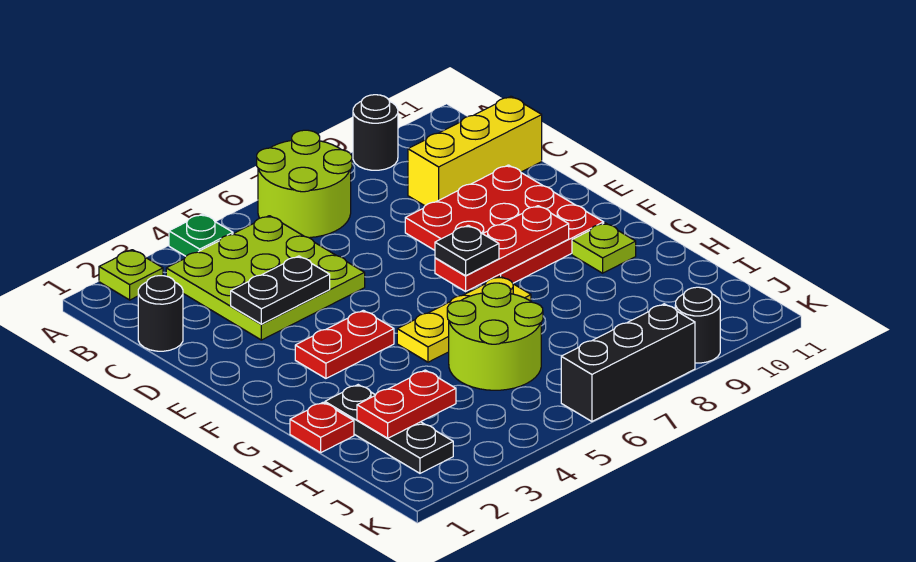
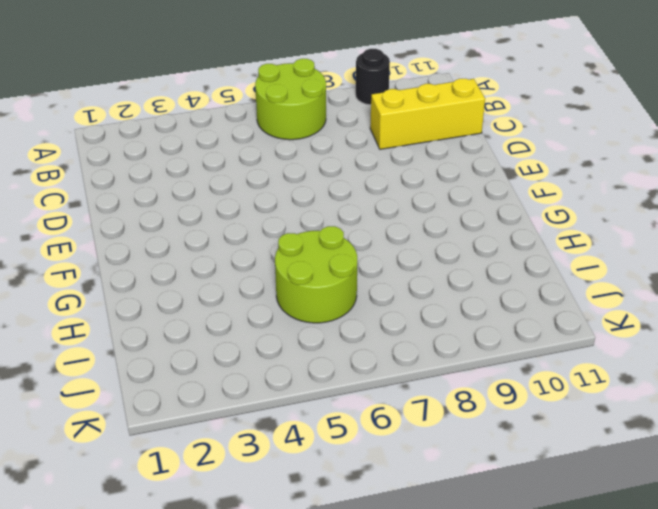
none -> lime plate A2 level 1
none -> green plate A4 level 1
none -> lime plate B3:D5 level 1

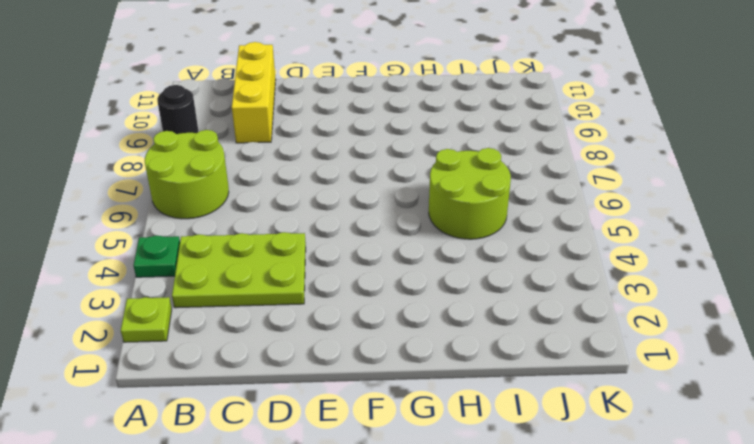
lime plate B3:D4 level 1 -> lime plate B3:D5 level 1
none -> black round brick C1 level 1
none -> red plate D8:F10 level 1
none -> red plate F3:F4 level 1

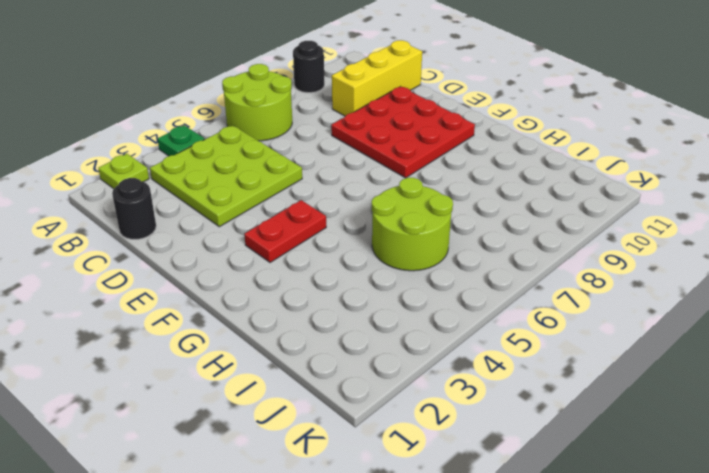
none -> yellow plate G5:G7 level 1
none -> lime plate G10 level 1
none -> red plate H1 level 1

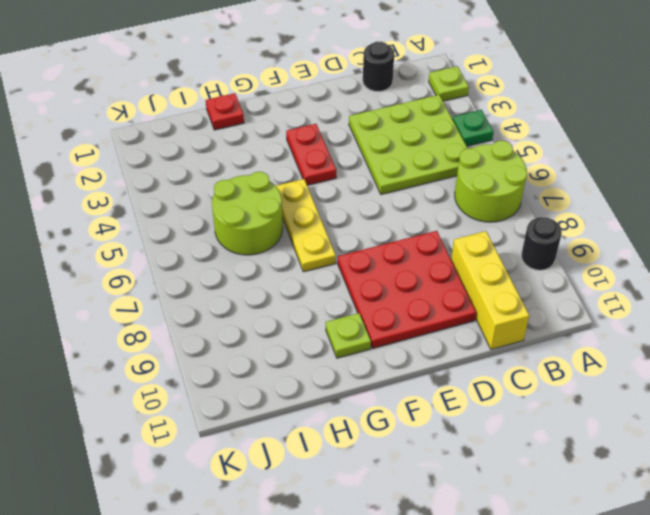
none -> black plate H2:J2 level 1
none -> black brick K6:K8 level 1
none -> black round brick K9 level 1

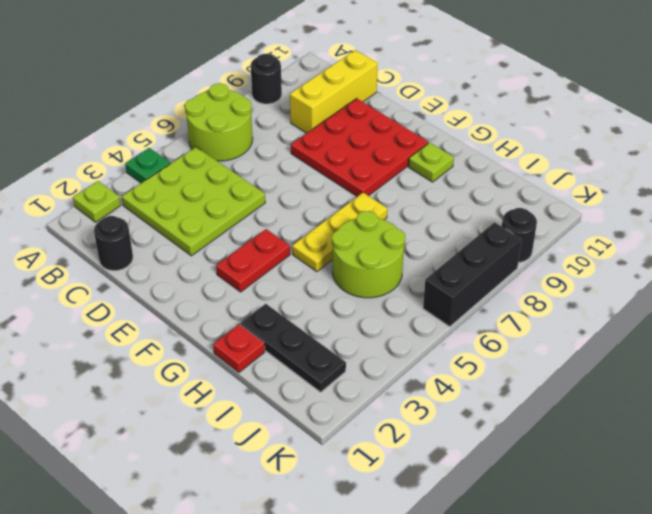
none -> black plate D3:D4 level 2
none -> red plate F7:F9 level 2
none -> red plate I2:I3 level 2

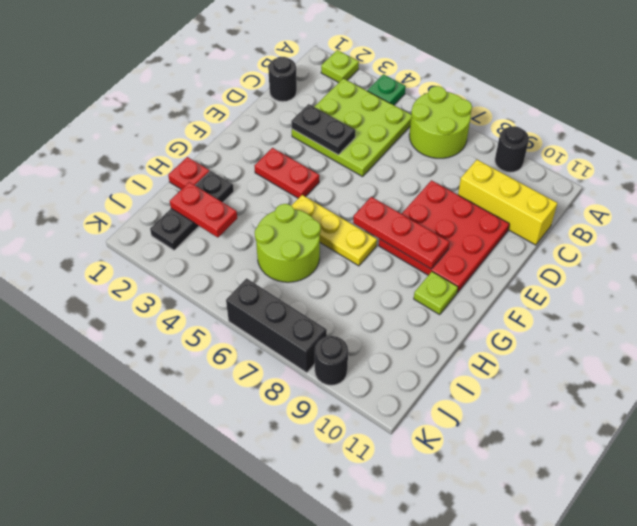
none -> black plate F7 level 3

